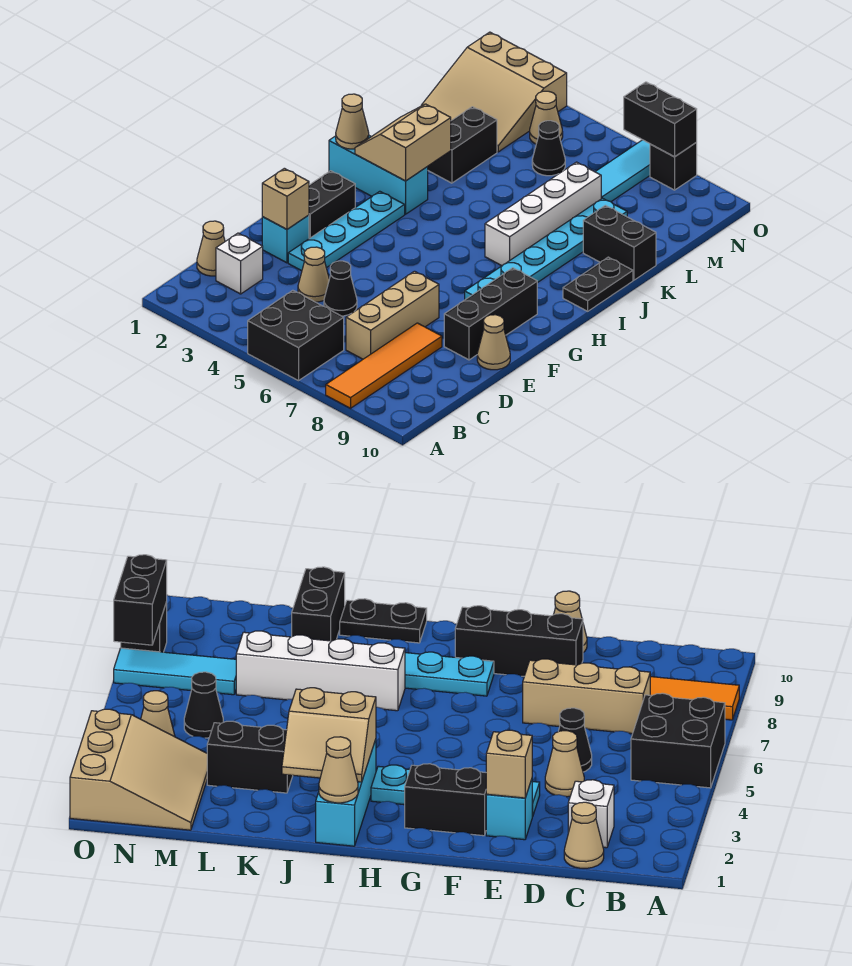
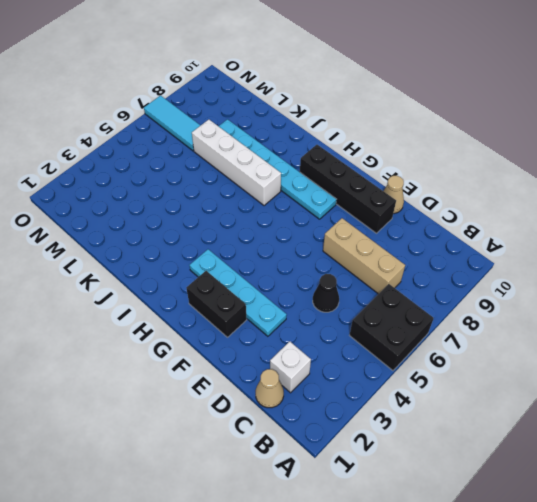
black brick E9:H9 level 1 -> black brick E9:G9 level 1
none -> orange tile A8:D8 level 1
none -> tan cone D4 level 1
none -> cyan brick E2 level 1

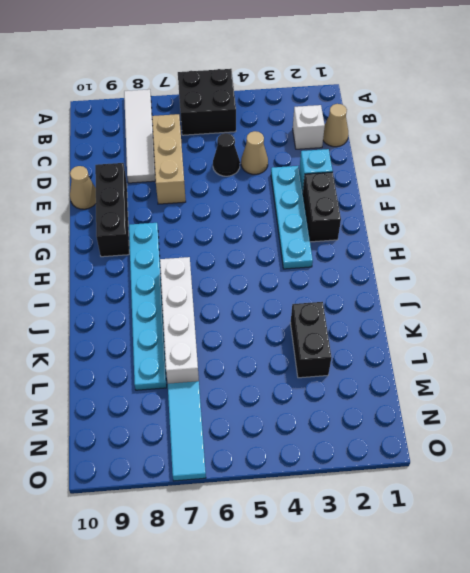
white tile A8:D8 level 1 -> orange tile A8:D8 level 1
none -> cyan brick I1:I3 level 1
none -> black plate I10:J10 level 1
none -> black brick K9:K10 level 1

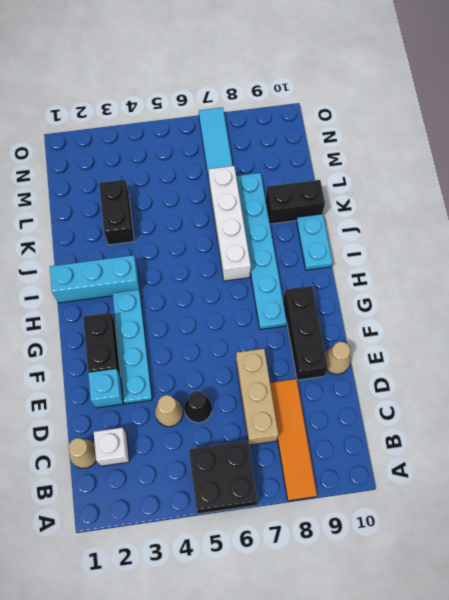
cyan plate I10:J10 level 1 -> black plate I10:J10 level 1
none -> tan slope M1:O3 level 1 top O
none -> black cone M5 level 1
none -> tan cone N4 level 1

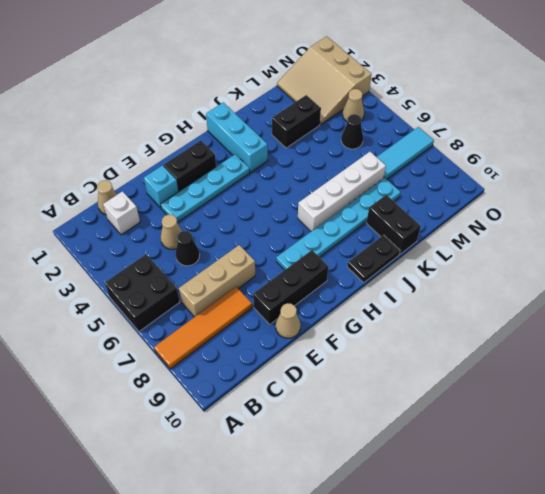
none -> black brick O8 level 1
none -> tan brick E2 level 2
none -> tan cone I1 level 2

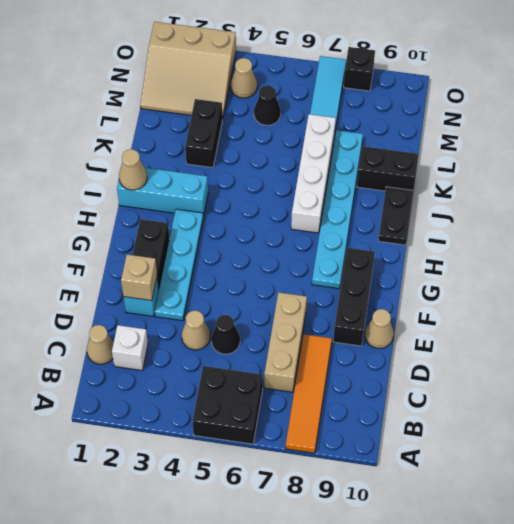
none -> tan slope I2:J3 level 2 top 3
none -> black brick O7:O8 level 2

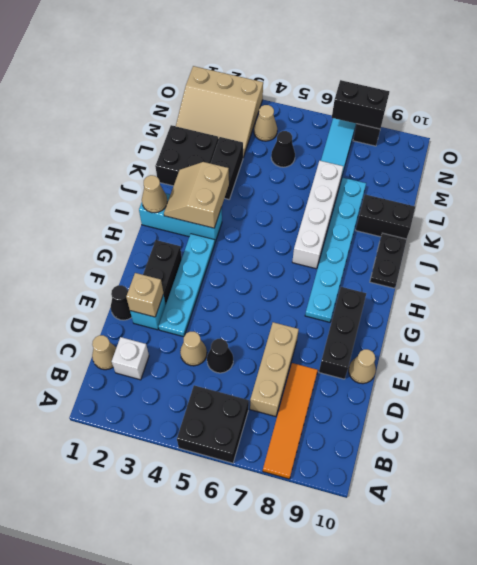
black cone E1 level 1 -> none
black brick K1:L2 level 1 -> none

